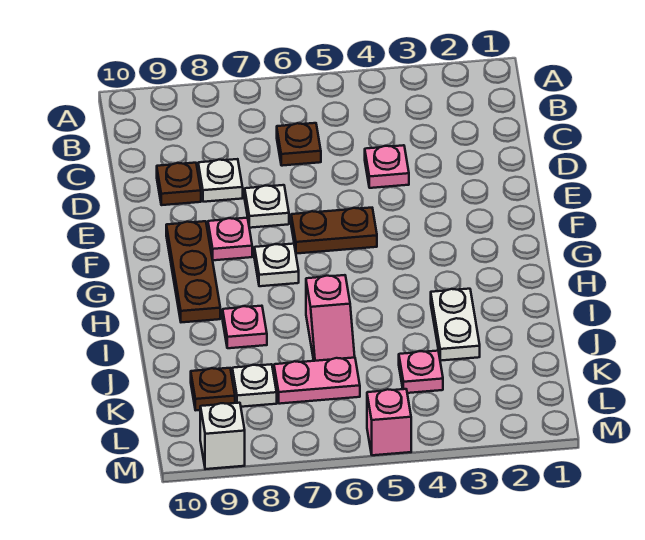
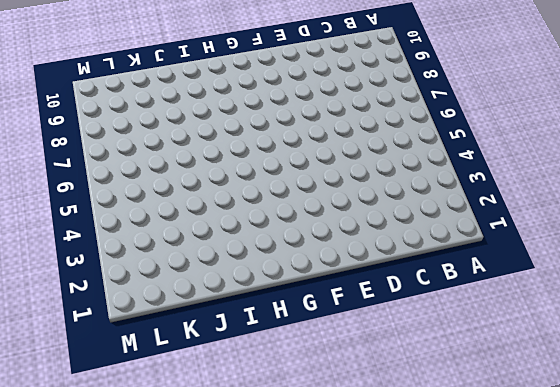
none -> brown plate C6 level 1
none -> pink plate D4 level 1
none -> white plate D8 level 1

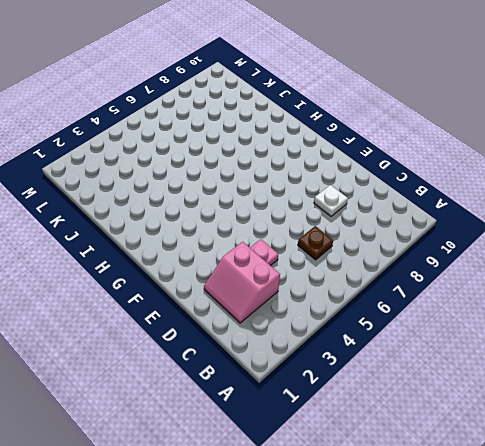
pink slope C2:D3 level 1 top 3 -> none
none -> brown plate D9 level 1
none -> white plate E7 level 1
none -> brown plate F5:F6 level 1

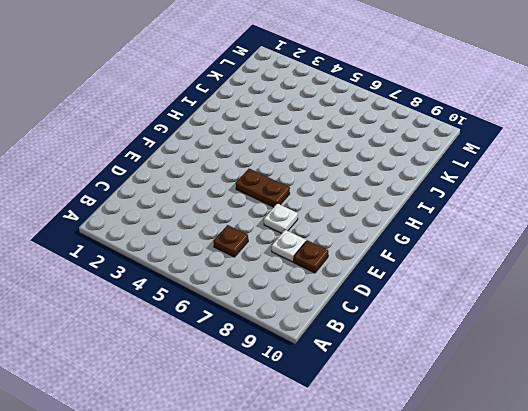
none -> pink plate D4 level 1
none -> pink plate F8 level 1
none -> brown plate F9:H9 level 1

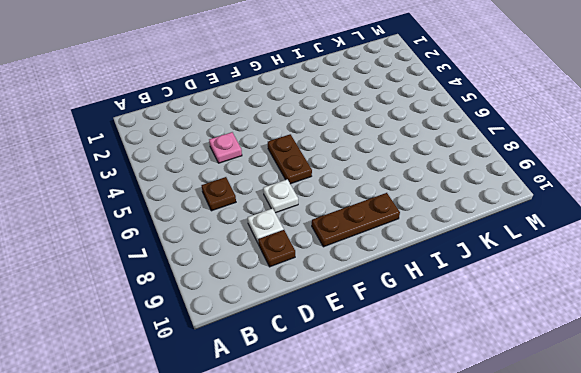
none -> pink plate F8 level 1
none -> white plate G7 level 1
none -> white plate I3:J3 level 1

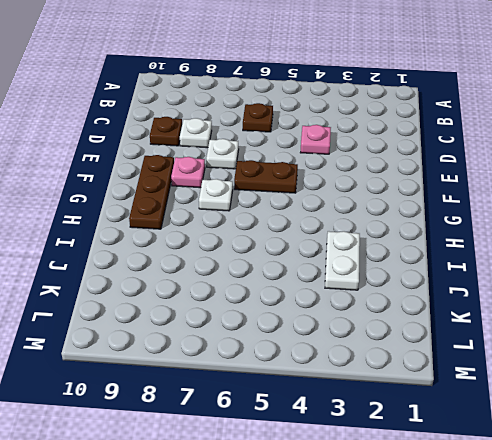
none -> pink slope I6:J6 level 1 top I
none -> pink plate I8 level 1
none -> pink plate K4 level 1

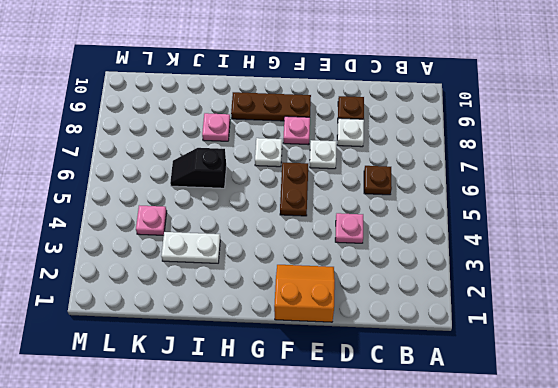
orange slope E1:F2 level 1 top 1 -> none
black slope I6:J6 level 1 top I -> pink slope I6:J6 level 1 top I
none -> pink plate K6:K7 level 1
none -> white plate K8 level 1
none -> brown plate K9 level 1

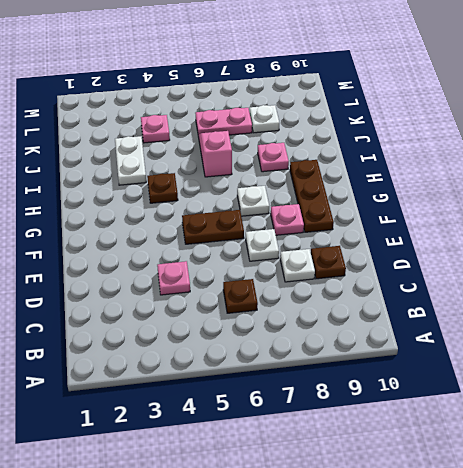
brown plate H4 level 1 -> brown plate K9 level 1
none -> pink brick M5 level 1
none -> white brick M9 level 1

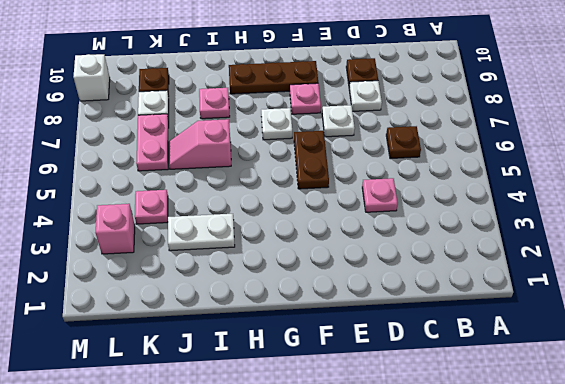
pink brick L3 level 1 -> pink brick M5 level 1

